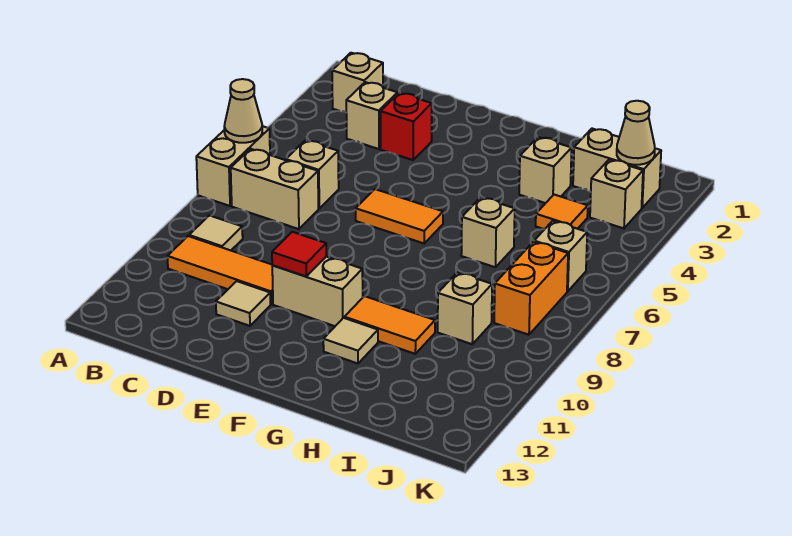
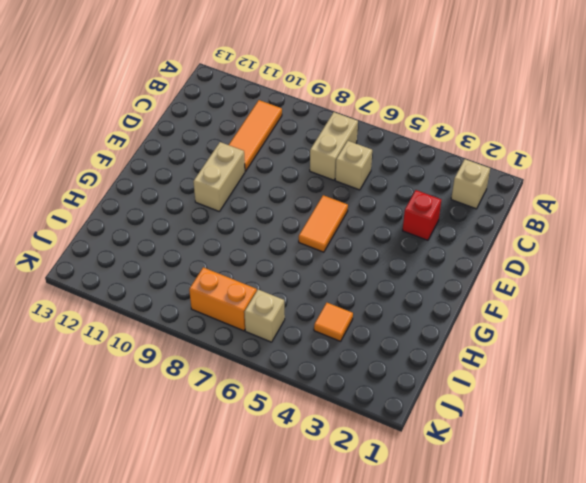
none -> tan brick A6:A7 level 1
none -> tan tile B9 level 1
none -> tan brick C3 level 1

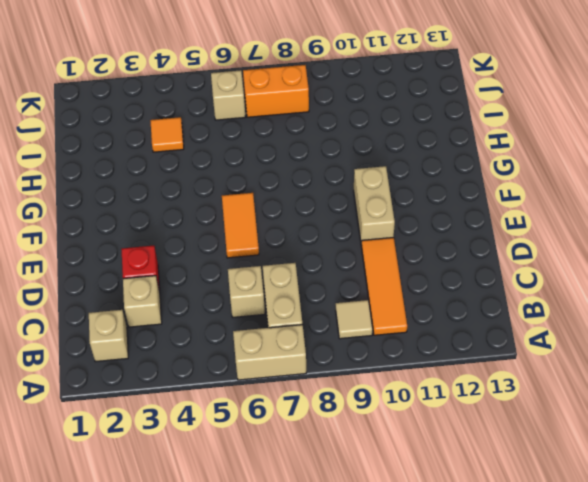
none -> tan tile D11 level 1
none -> orange tile G10:H10 level 1
none -> tan tile G11 level 1

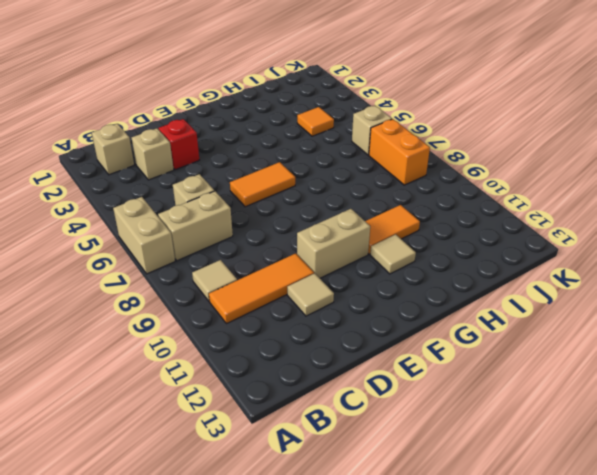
none -> tan brick H3 level 1
none -> tan brick H6 level 1
none -> tan brick I2:J2 level 1

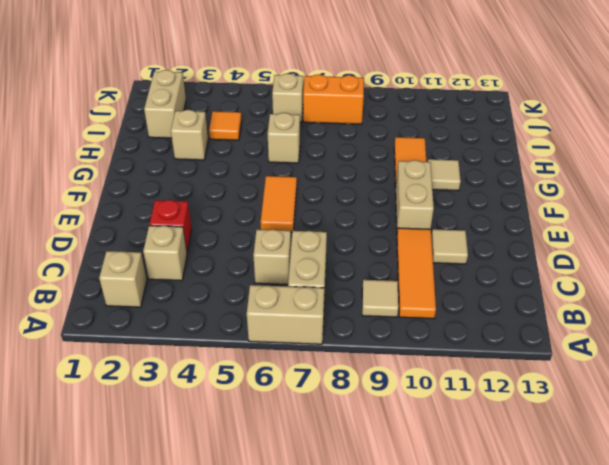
none -> tan brick I9 level 1
none -> tan brick J3 level 1
none -> tan cone A6 level 2

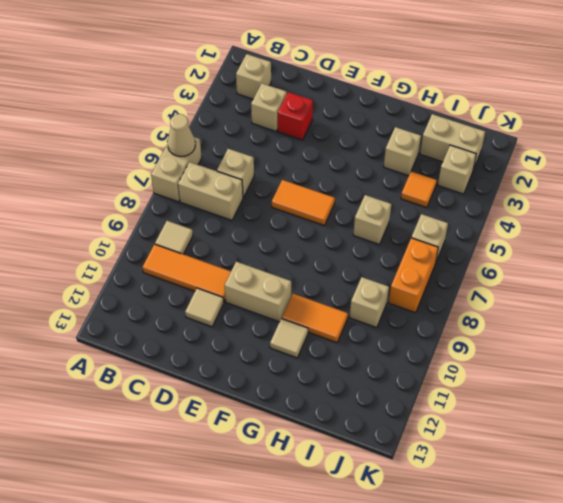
none -> red tile E10 level 2
none -> tan cone J2 level 2

